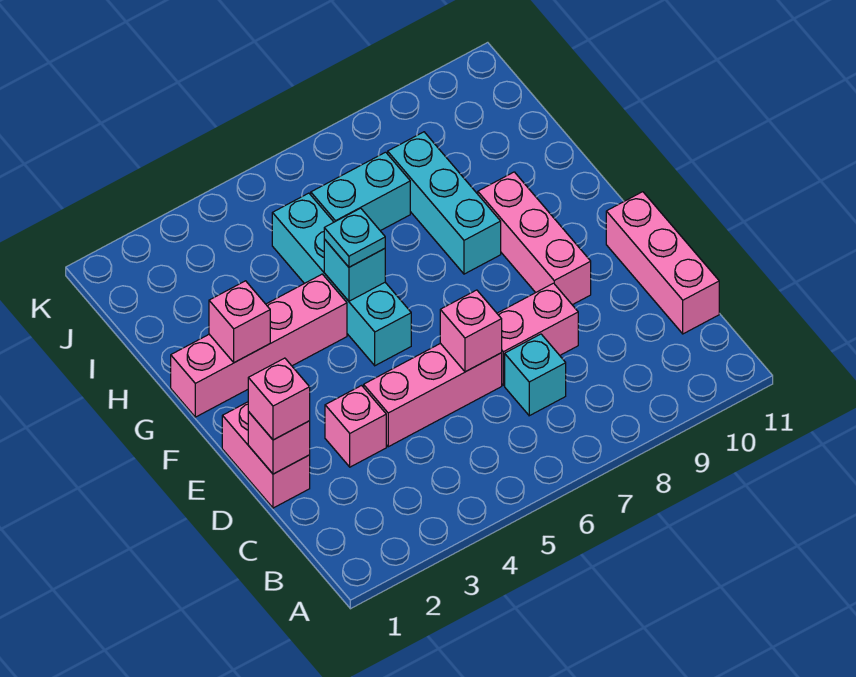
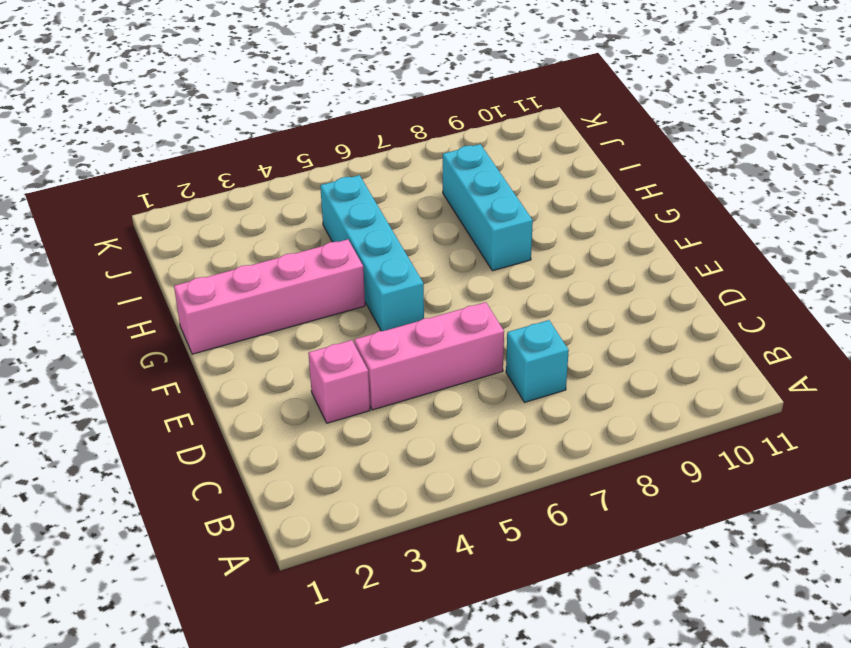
none -> pink brick C11:E11 level 1
none -> pink brick D1:E1 level 1
none -> pink brick D7:D8 level 1

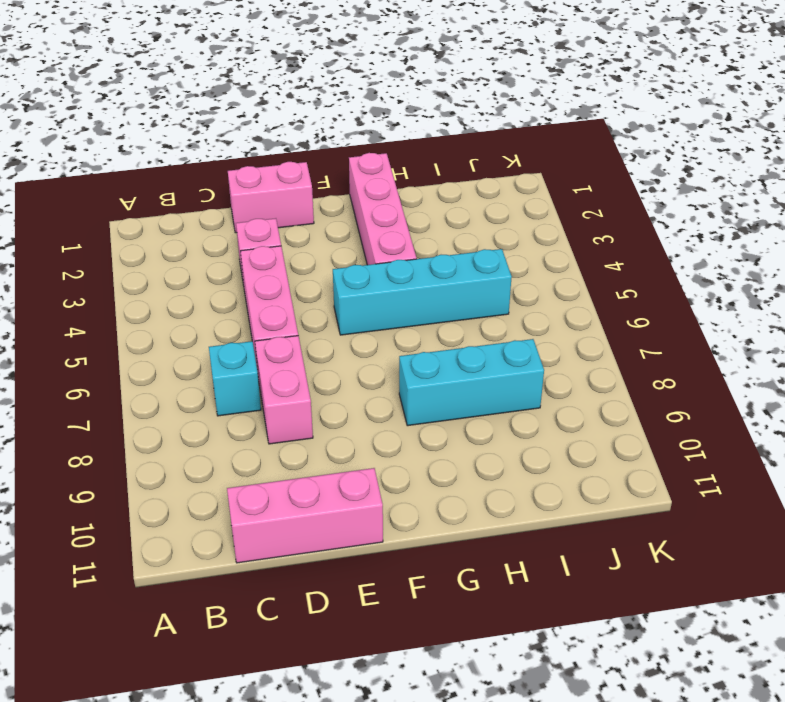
none -> pink brick E9:G9 level 1
none -> cyan brick I6:I7 level 1
none -> pink brick D1 level 2

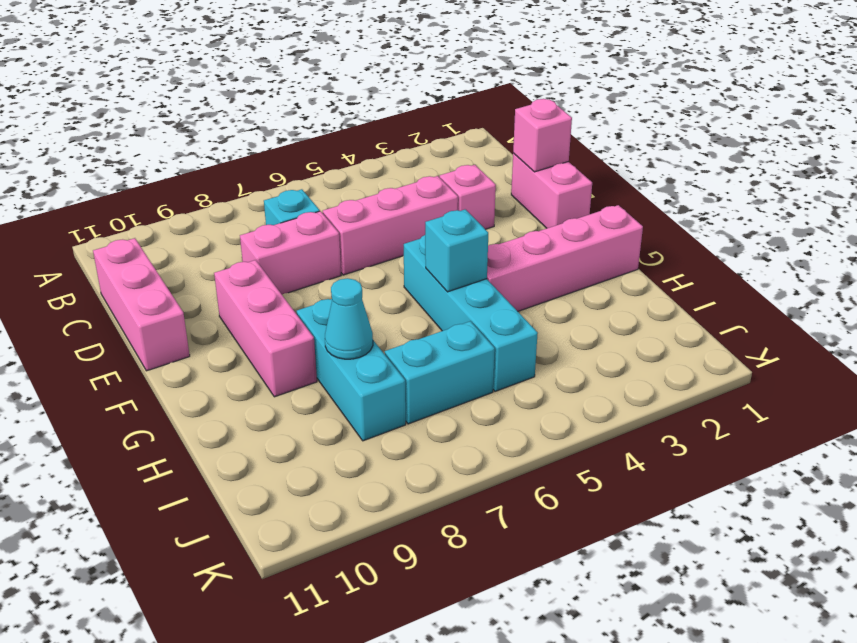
cyan cone H8 level 2 -> none
none -> pink brick D6 level 2
none -> pink brick G2 level 2
none -> pink brick D1 level 3

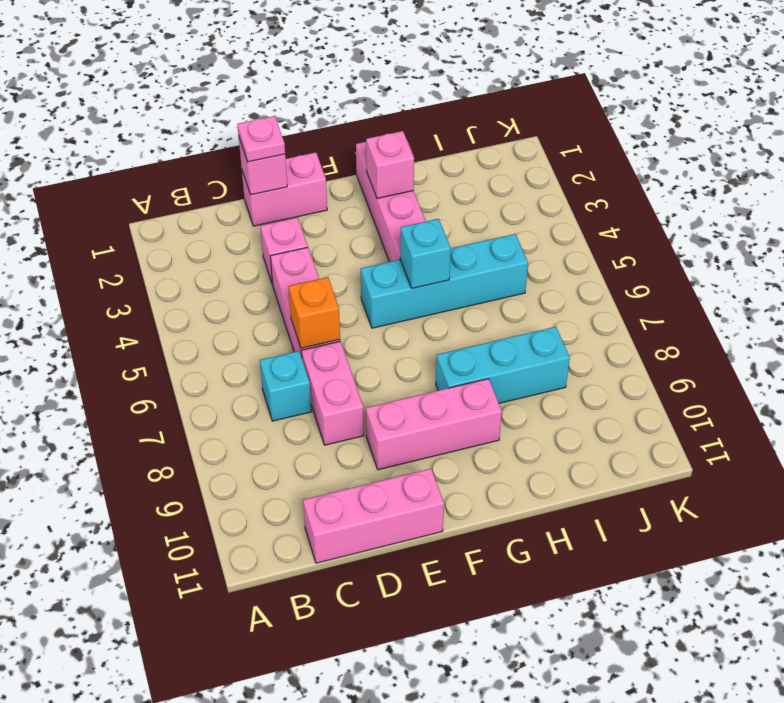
pink plate D1 level 3 -> pink brick D1 level 3
orange brick D6 level 2 -> pink brick D6 level 2
none -> cyan brick I6:I7 level 1
none -> cyan plate G5 level 3

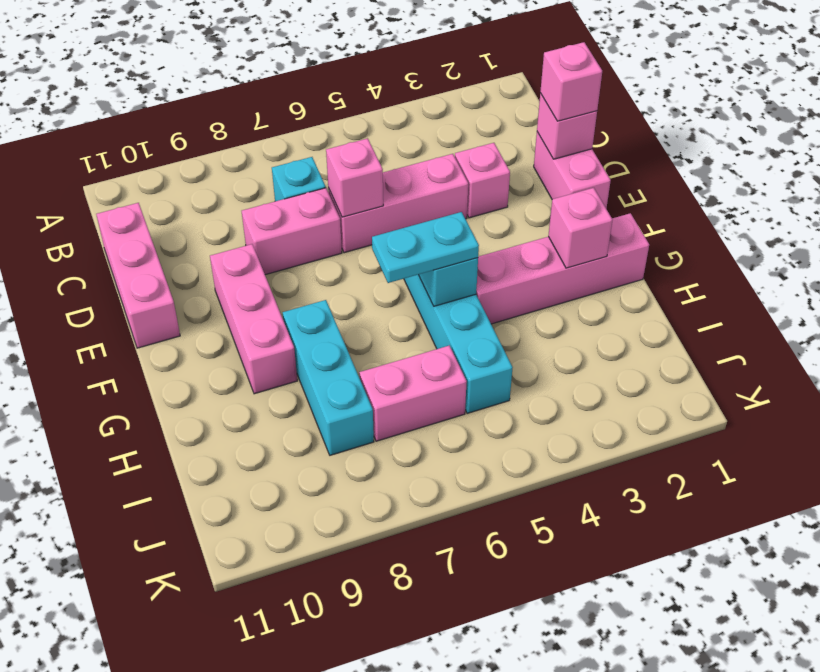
cyan plate G5:G6 level 3 -> cyan plate G5 level 3
pink brick I6:I7 level 1 -> cyan brick I6:I7 level 1

